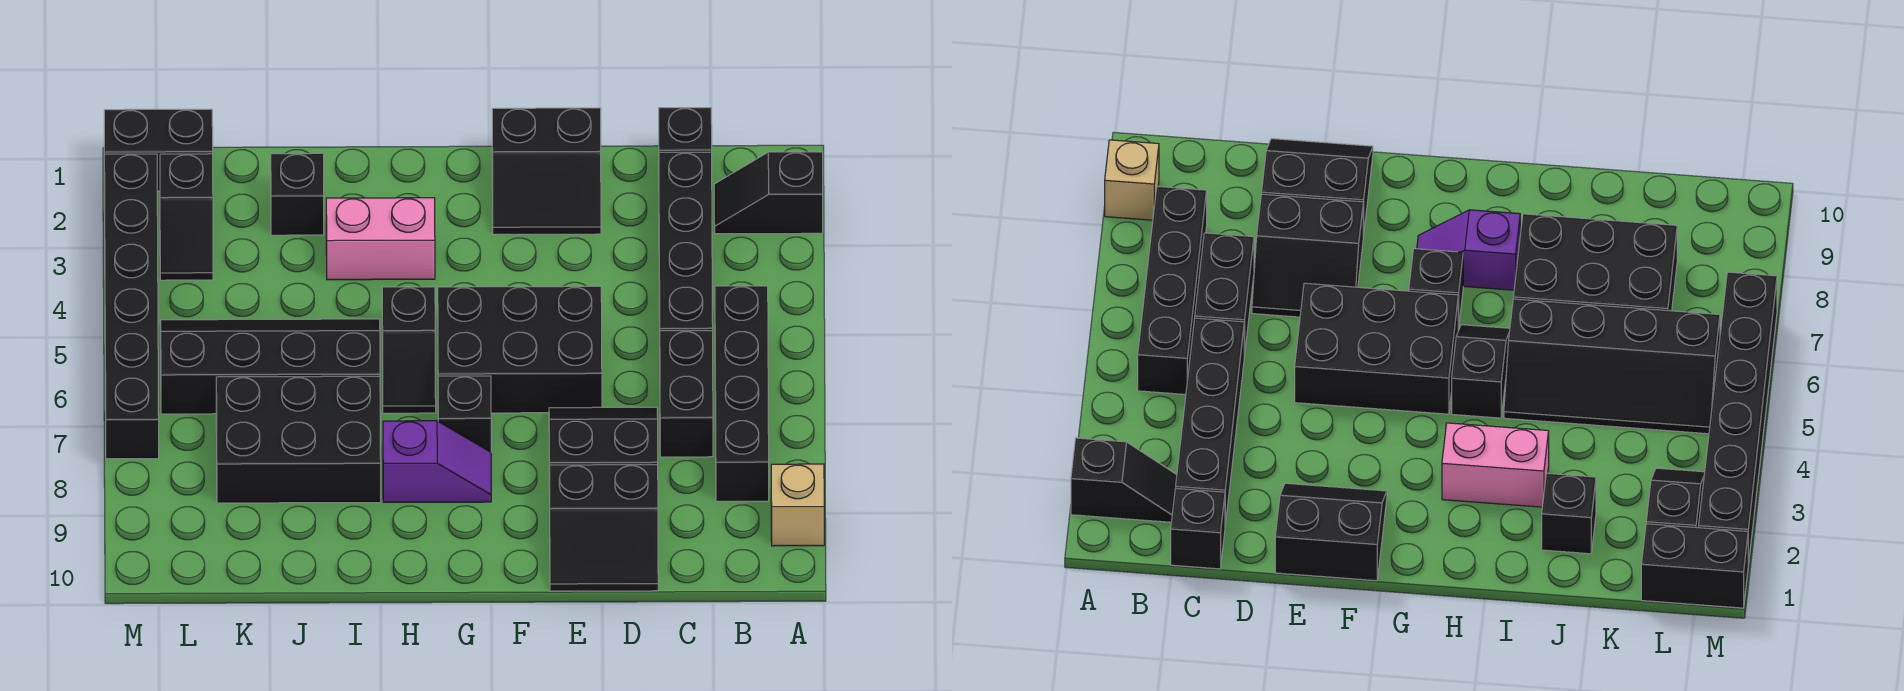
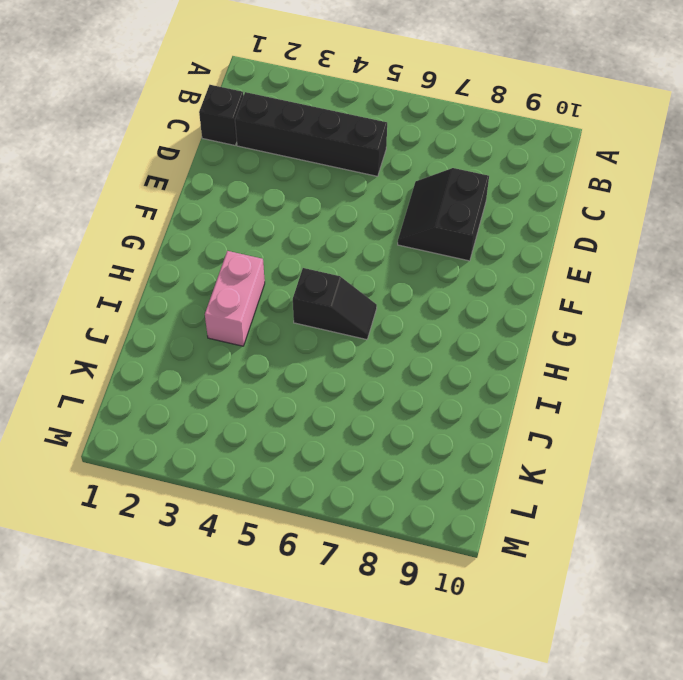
none -> black slope A2:B2 level 1 top A
none -> tan brick A9 level 1
none -> black brick B5:B8 level 1

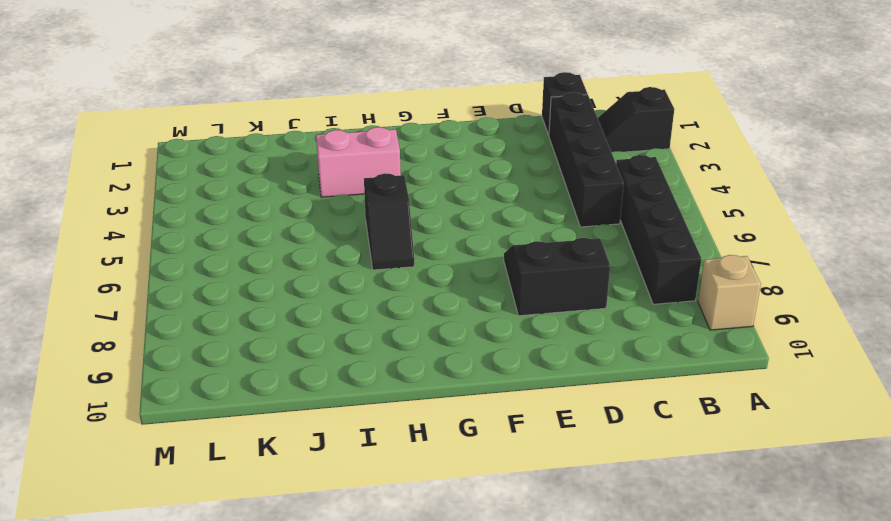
none -> black brick C6:C7 level 1
none -> black slope D9:E10 level 1 top 9
none -> black slope E1:F2 level 1 top 1

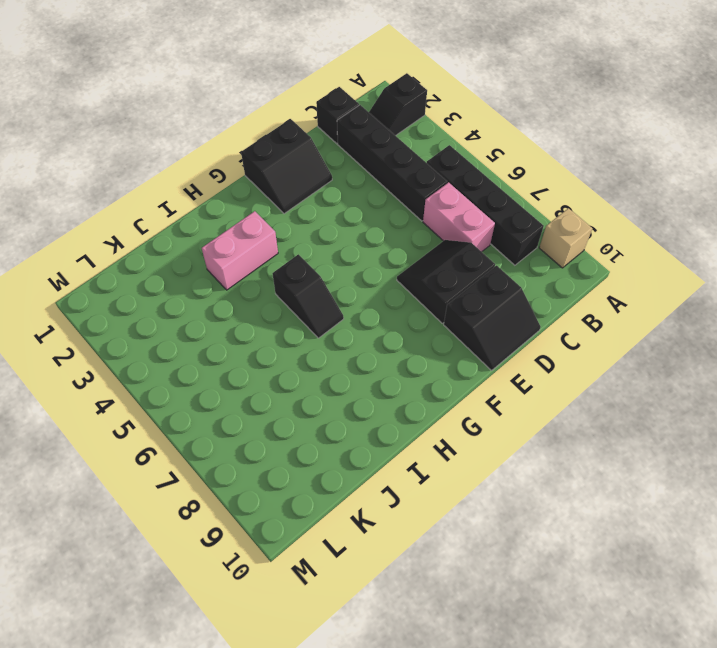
pink brick C6:C7 level 1 -> black brick C6:C7 level 1
none -> black brick E5:G6 level 1
none -> black brick G7 level 1
none -> purple slope G8:H8 level 1 top H

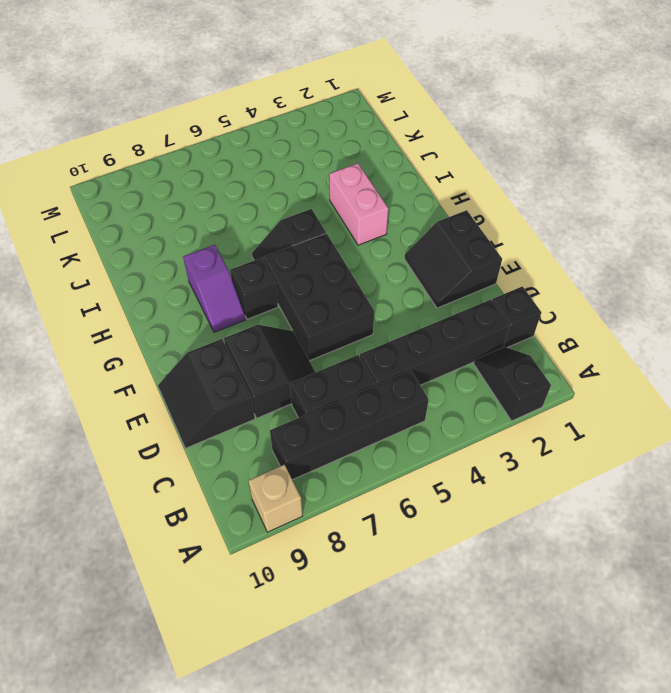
none -> black slope I5:L6 level 1 top 6
none -> black brick I7:K8 level 1
none -> black brick J2 level 1

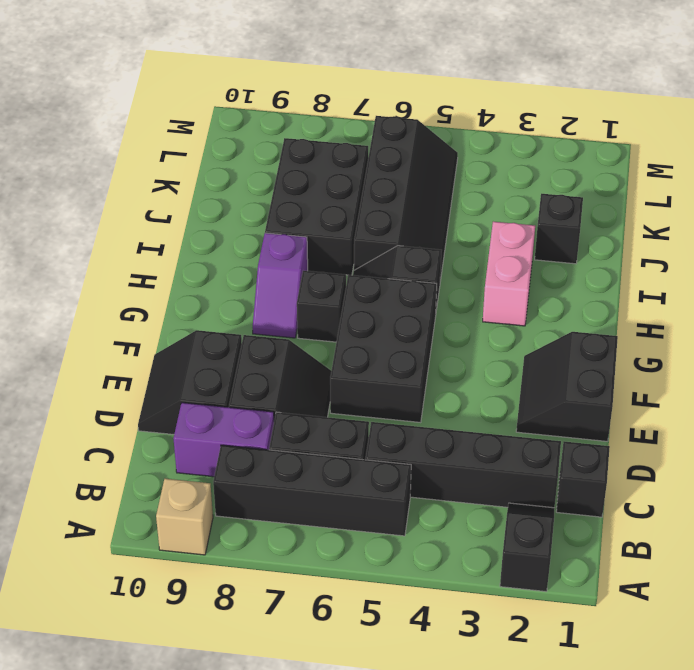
purple brick C8:C9 level 1 -> none
none -> black brick L1:M1 level 1
none -> black slope L2:L3 level 1 top 2
none -> black brick M2:M7 level 1

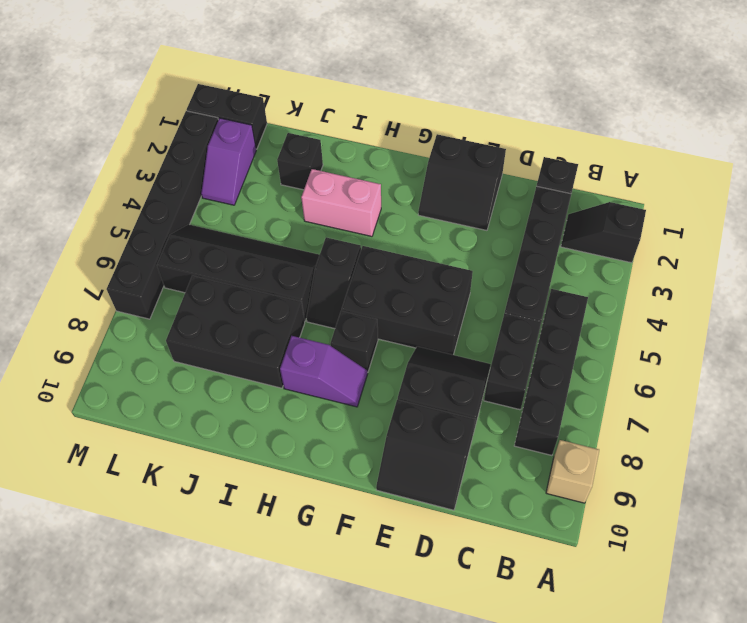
purple slope L2:L3 level 1 top 2 -> black slope L2:L3 level 1 top 2

